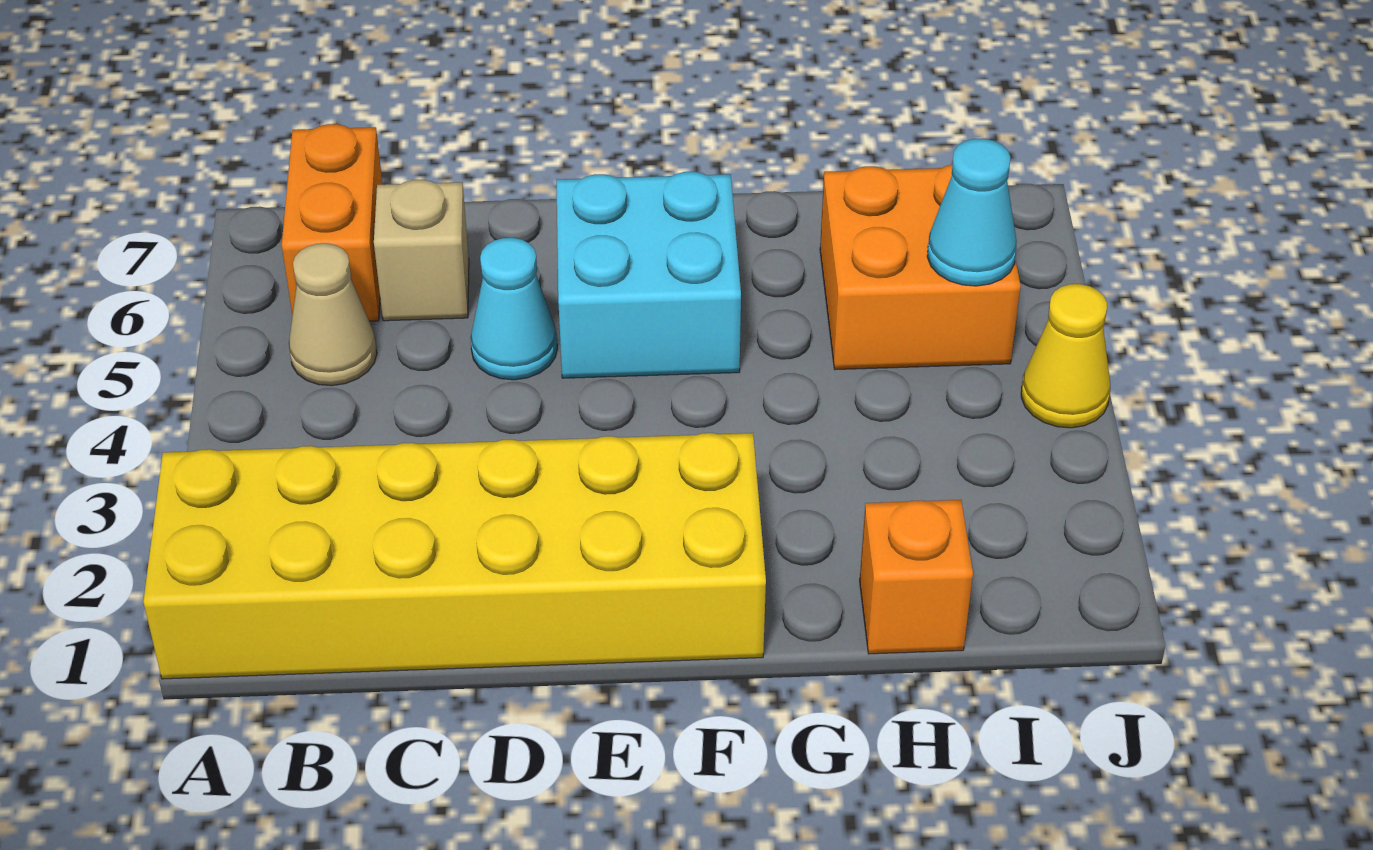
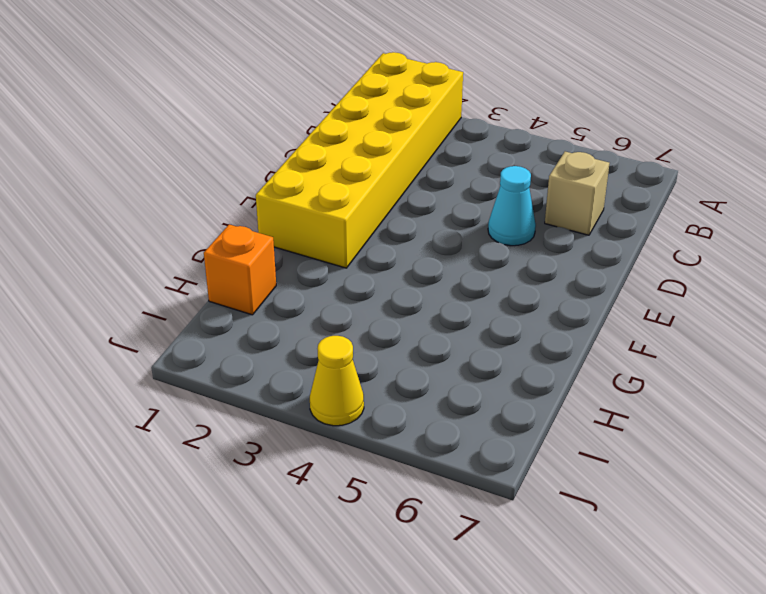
none -> tan cone B5 level 1
none -> orange brick B6:B7 level 1

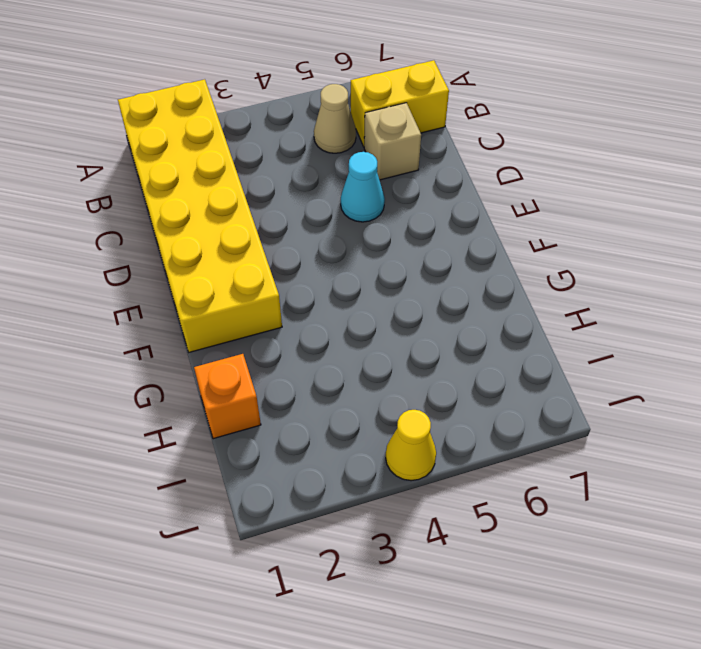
yellow brick B6:B7 level 1 -> orange brick B6:B7 level 1
none -> cyan brick E5:F6 level 1
none -> orange brick H5:I6 level 1

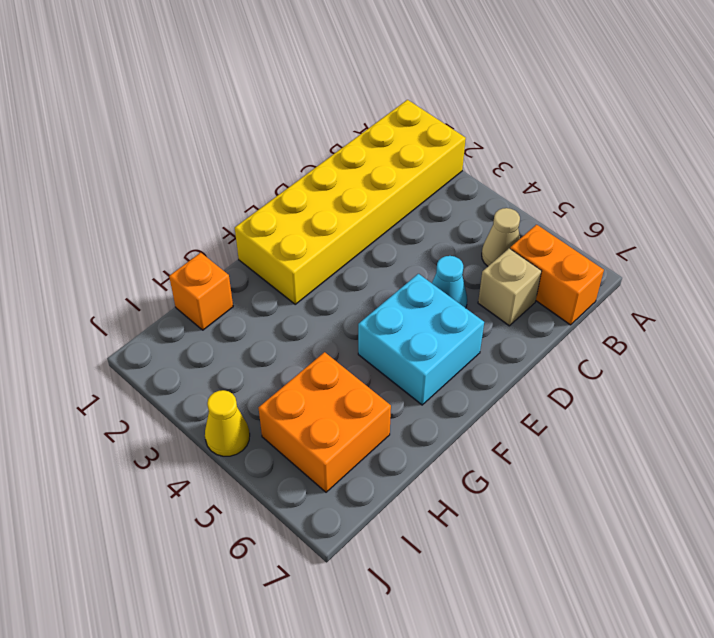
none -> cyan cone I5 level 2

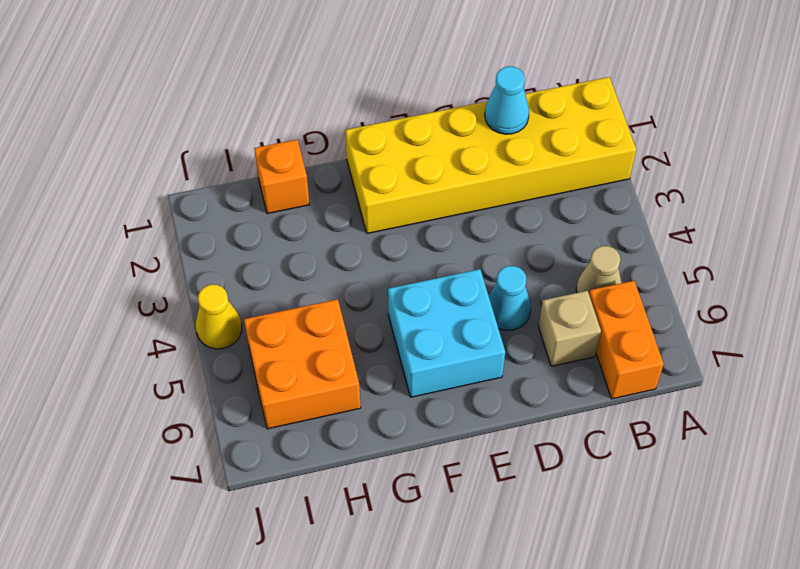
cyan cone C1 level 2 -> cyan cone I5 level 2

